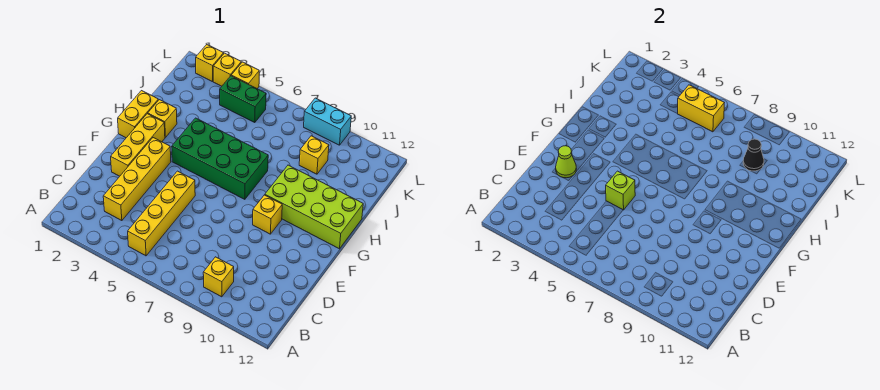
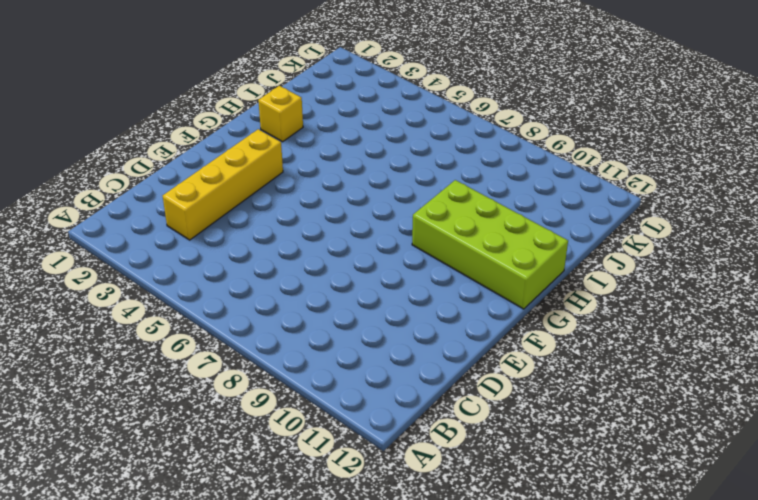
none -> yellow brick B5:E5 level 1
none -> yellow brick B9 level 1
none -> yellow brick E2:G2 level 1

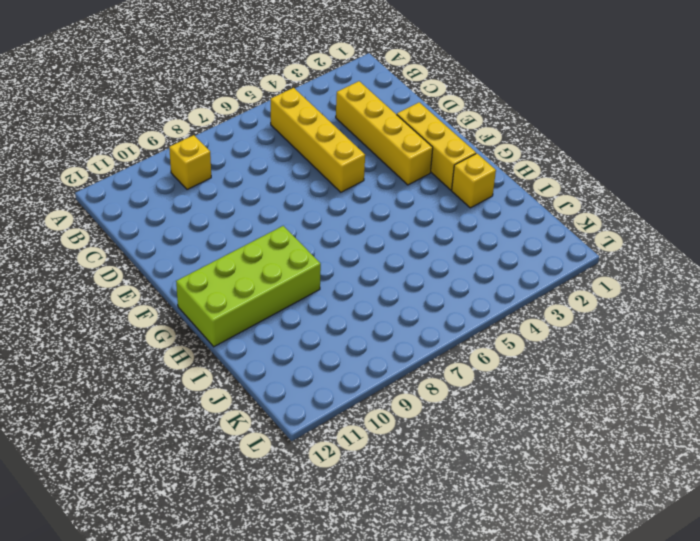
none -> yellow brick F9 level 1
none -> yellow brick G1:H1 level 1
none -> green brick G4:H7 level 1

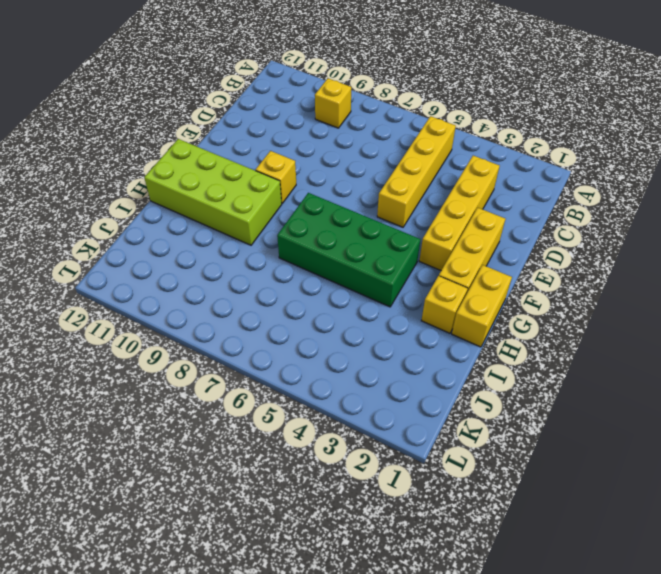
none -> yellow brick J9 level 1
none -> green brick K4:K5 level 1
none -> yellow brick L2 level 1

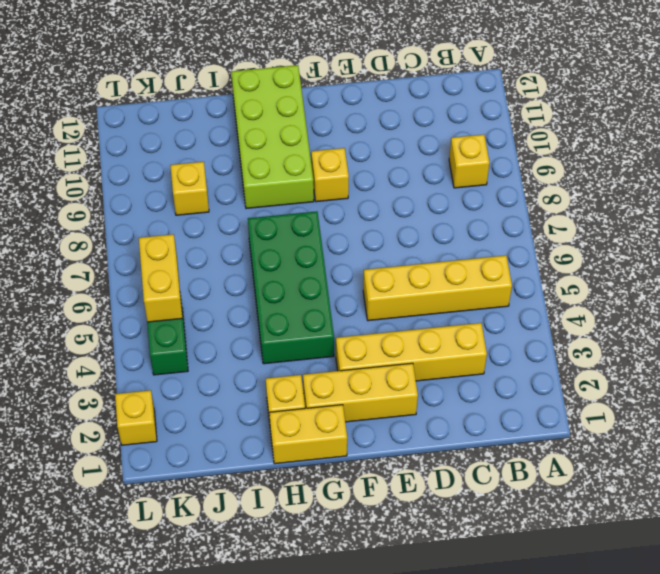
none -> yellow brick L3 level 1
none -> yellow brick L4 level 1
none -> cyan brick L8:L9 level 1

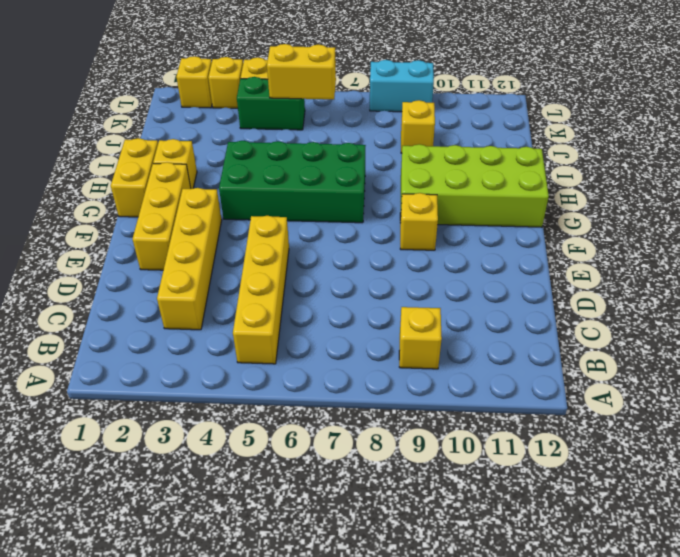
none -> lime cone E2 level 2
none -> lime brick E5 level 2
none -> black cone J9 level 2

